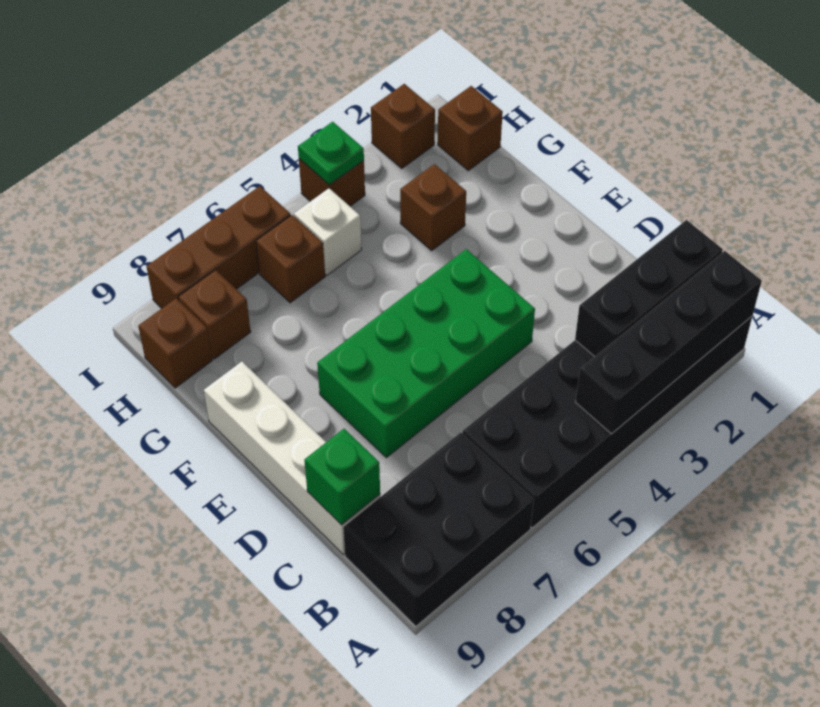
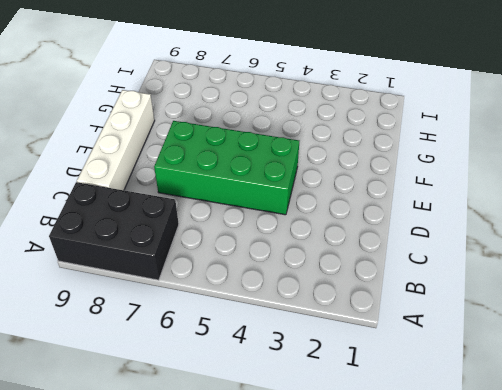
none -> black brick A1:B6 level 1
none -> brown brick G3 level 1
none -> brown brick H1 level 1

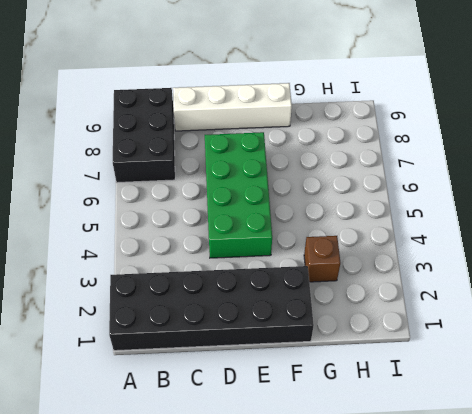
black brick A1:F2 level 1 -> black brick A1:B6 level 1
none -> brown brick H1 level 1
none -> white brick H5 level 1
none -> brown brick H6 level 1

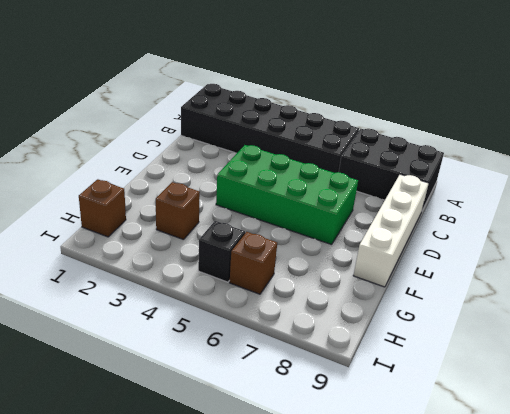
black brick H5 level 1 -> white brick H5 level 1
none -> brown brick H8 level 1
none -> brown brick H9 level 1
none -> brown brick I2 level 1

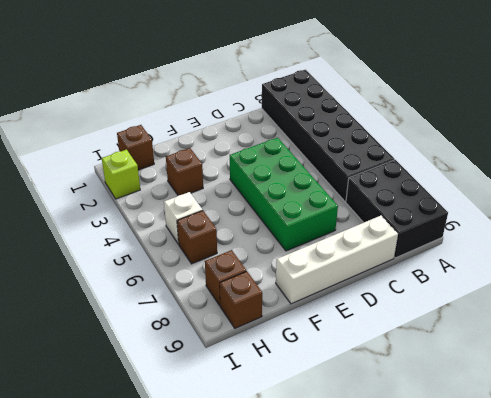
lime brick I2 level 1 -> brown brick I2 level 1
none -> brown brick I4 level 1
none -> brown brick I6:I8 level 1
none -> black brick A1:A4 level 2

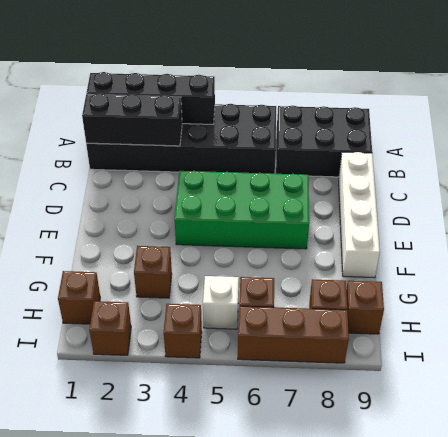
none -> green brick C9 level 2
none -> green plate I4 level 2

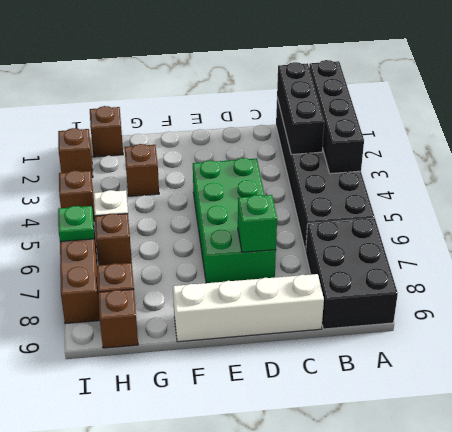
green brick D7 level 2 -> green brick C9 level 2
green plate I6 level 2 -> green plate I4 level 2

